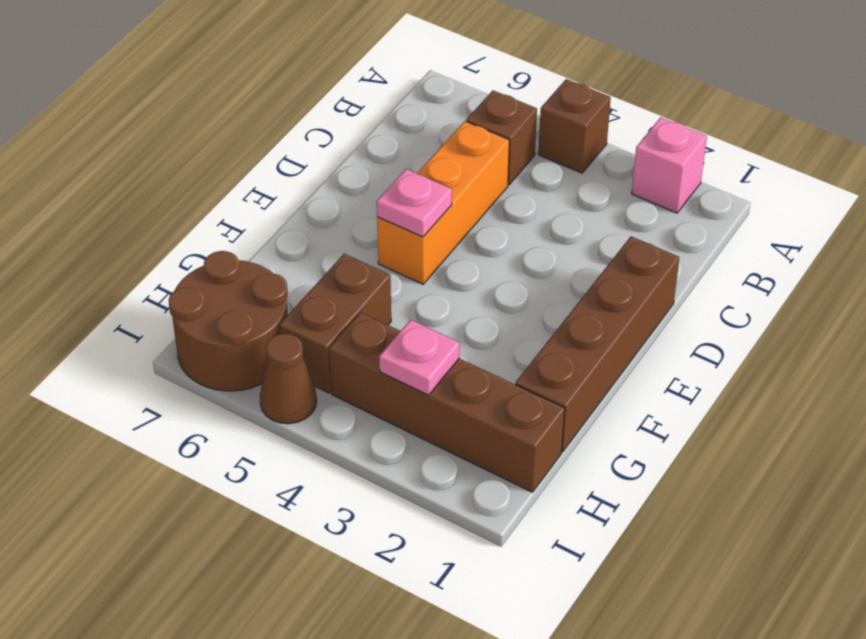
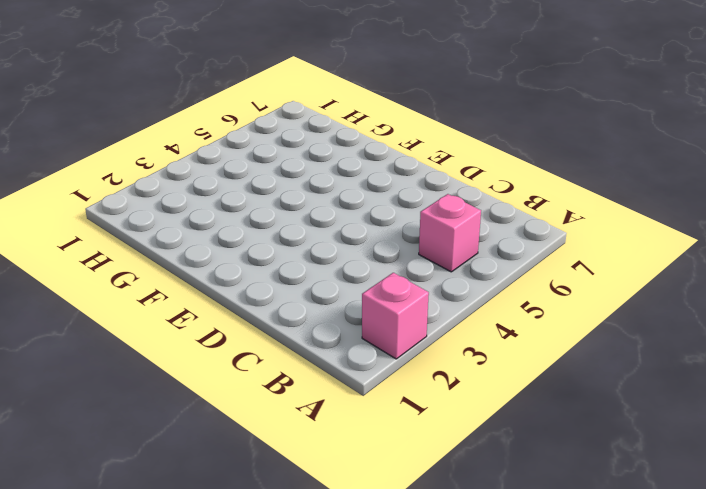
pink brick B5 level 1 -> brown brick B5 level 1
none -> brown brick A4 level 1
none -> orange brick C5:E5 level 1

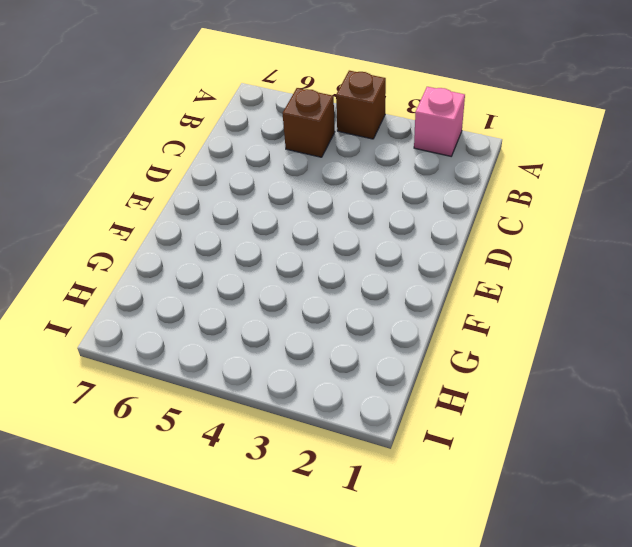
none -> orange brick C5:E5 level 1
none -> brown brick D1:G1 level 1

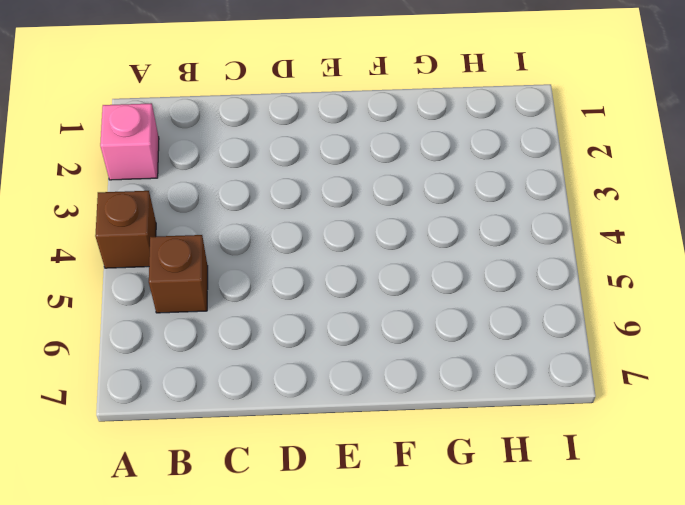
none -> orange brick C5:E5 level 1
none -> brown brick D1:G1 level 1

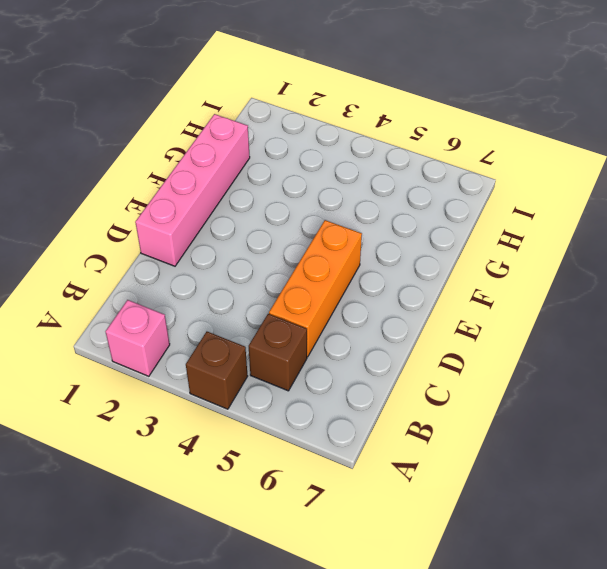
pink brick D1:G1 level 1 -> brown brick D1:G1 level 1
none -> brown brick G5:H5 level 1
none -> brown brick H1:H4 level 1

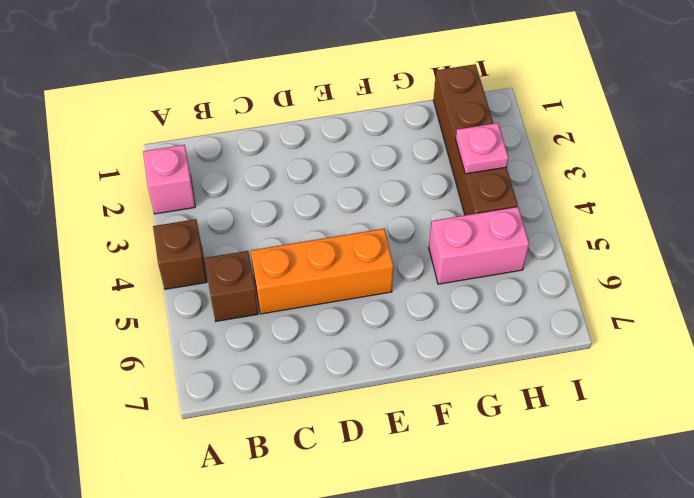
pink brick G5:H5 level 1 -> brown brick G5:H5 level 1
none -> brown brick D1:G1 level 1
none -> brown round brick H6:I7 level 1

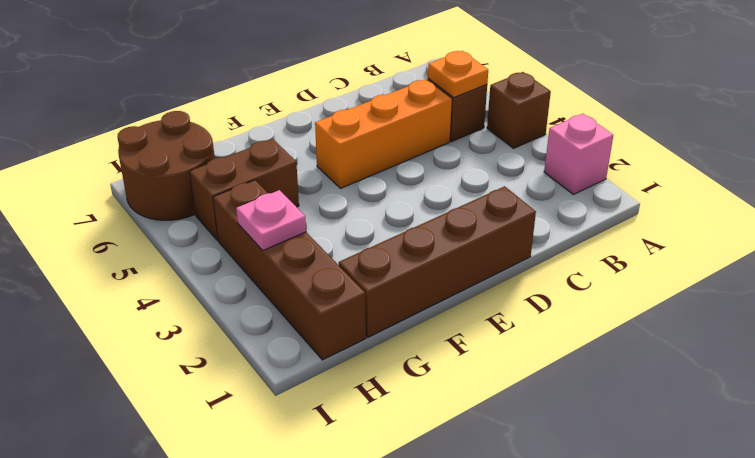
orange plate B5 level 2 -> none
none -> brown cone I5 level 1
none -> pink plate E5 level 2

